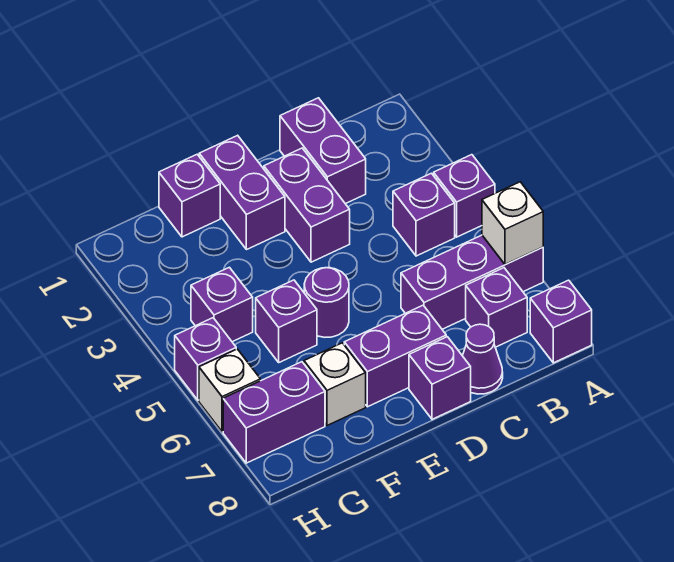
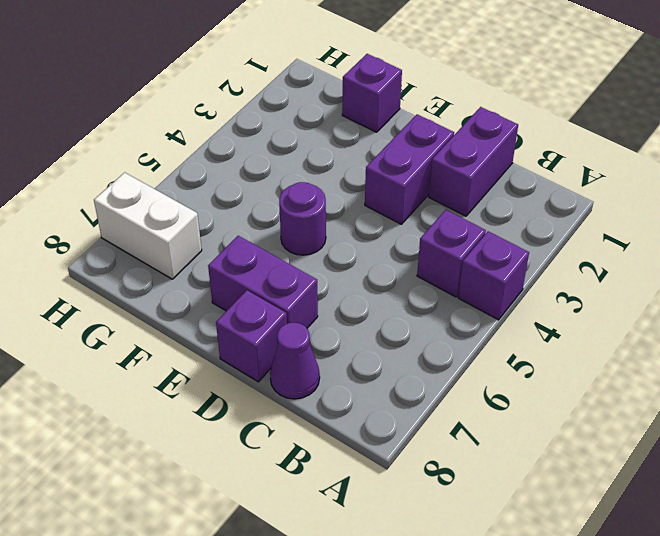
white brick G7:H7 level 1 -> purple brick G7:H7 level 1
none -> purple brick A6:C6 level 1
none -> purple brick A8 level 1
none -> purple brick B7 level 1

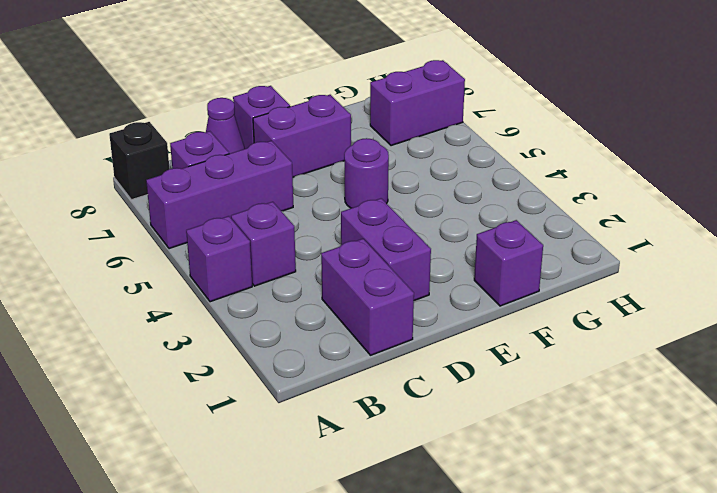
black brick A8 level 1 -> purple brick A8 level 1
none -> purple brick E1:E2 level 1
none -> purple brick F5 level 1
none -> white brick F7 level 1

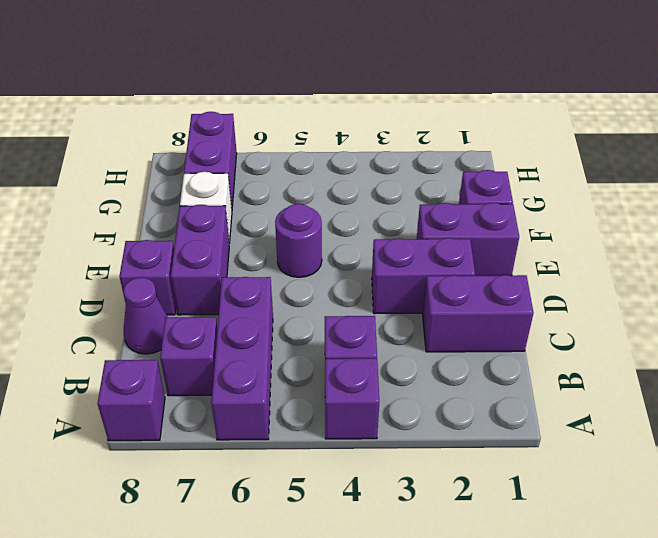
none -> purple brick F5 level 1
none -> purple brick G4 level 1
none -> purple brick H5 level 1

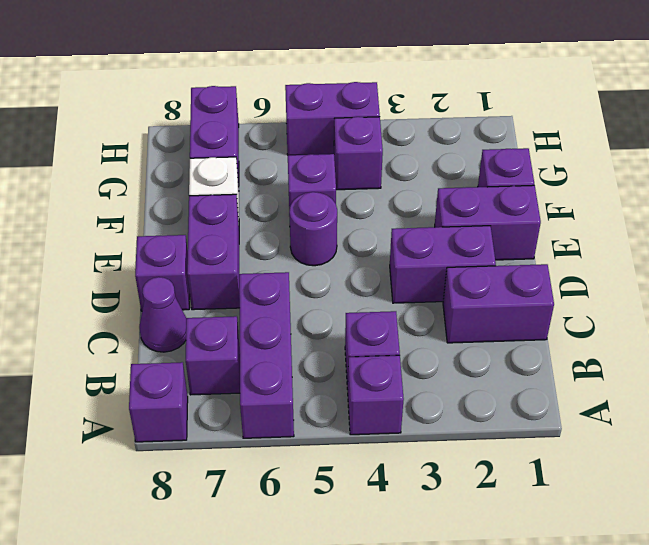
purple brick H4:H5 level 1 -> purple brick H5 level 1
none -> white brick H6 level 1
none -> white brick A6 level 2

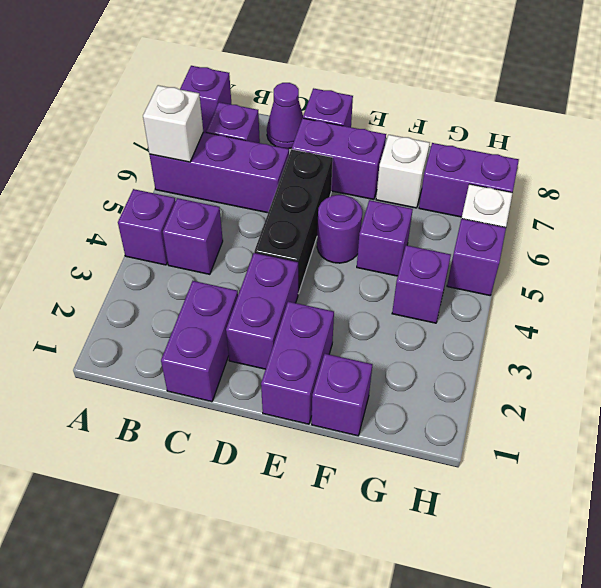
black brick D4:D6 level 1 -> none

